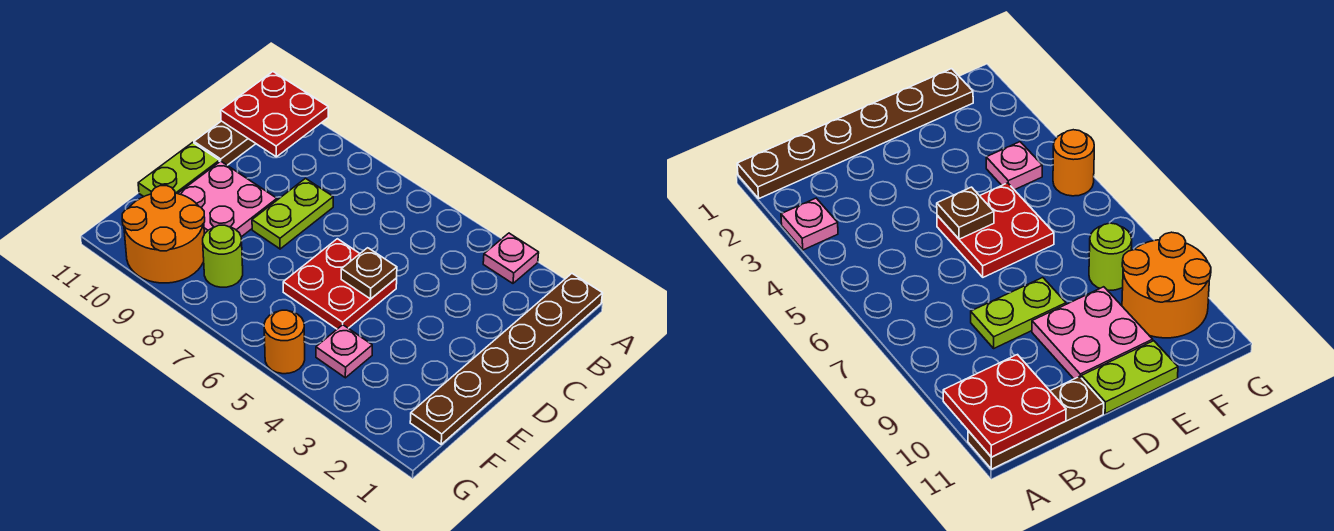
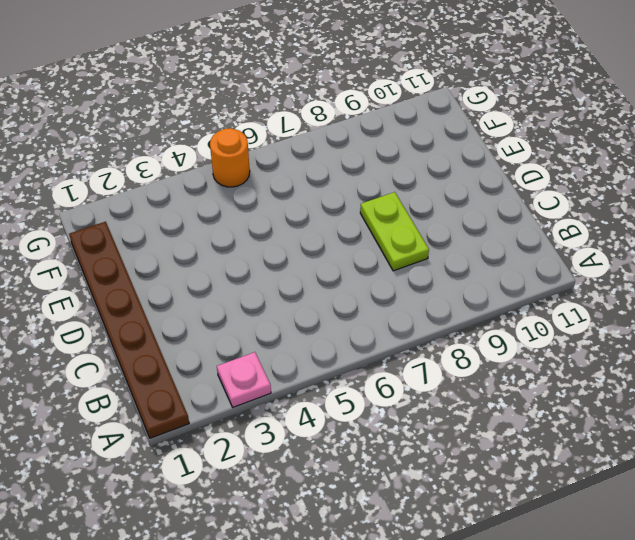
none -> brown plate A11:C11 level 1
none -> red plate D5:E6 level 1
none -> pink plate D9:E10 level 1

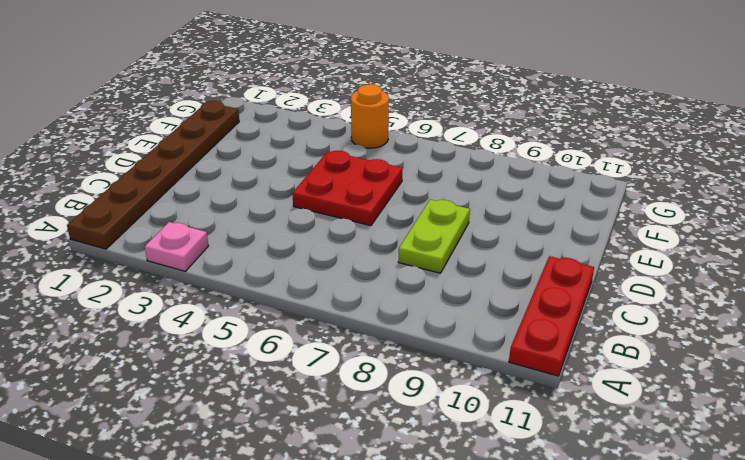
red plate A11:C11 level 1 -> brown plate A11:C11 level 1
none -> pink plate D9:E10 level 1
none -> lime plate D11:E11 level 1
none -> pink plate F4 level 1

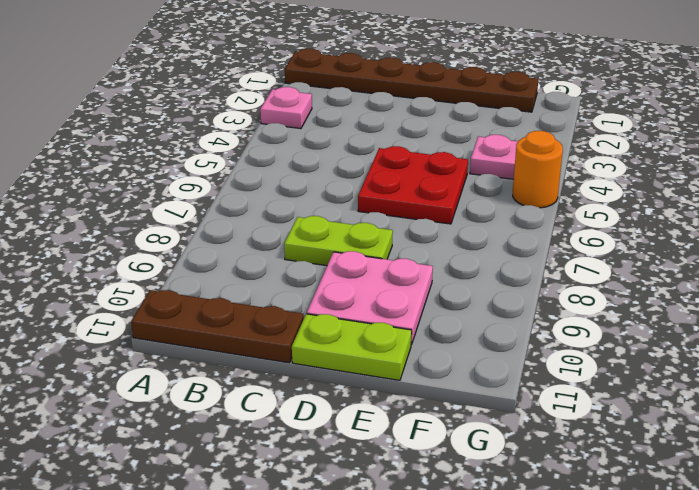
none -> lime round brick F8 level 1
none -> orange round brick F9:G10 level 1
none -> red plate A10:B11 level 2

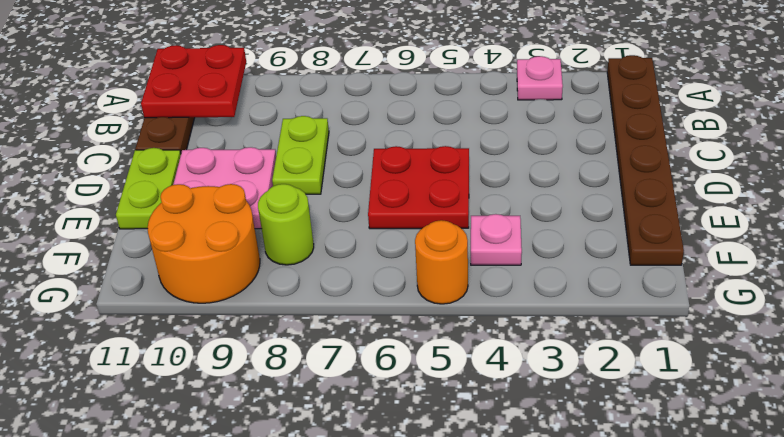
none -> brown plate D5 level 2

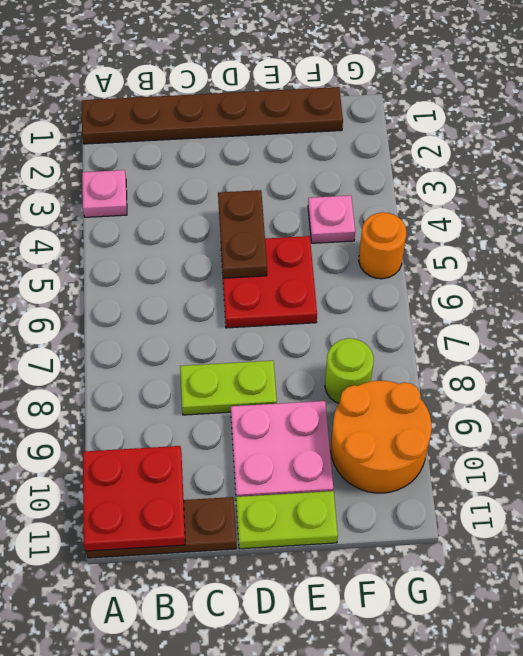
brown plate D4:D5 level 2 -> brown plate D5 level 2

